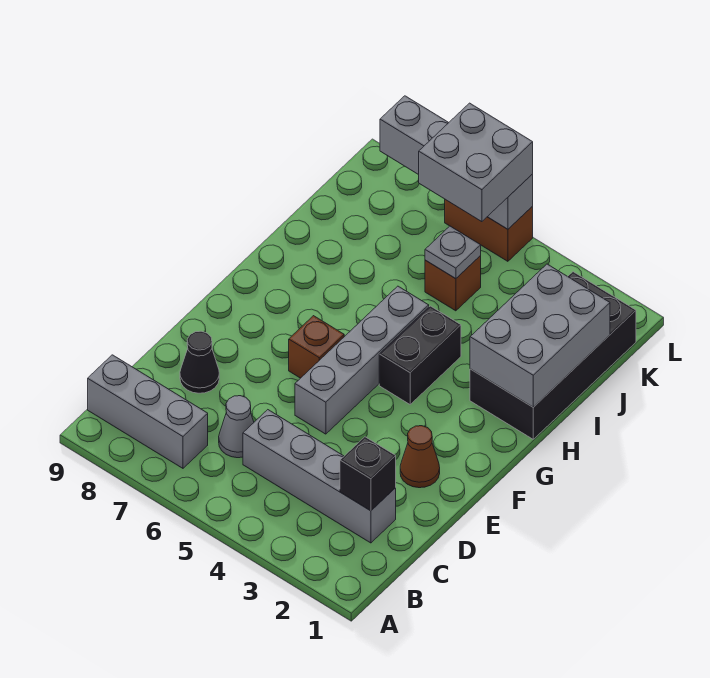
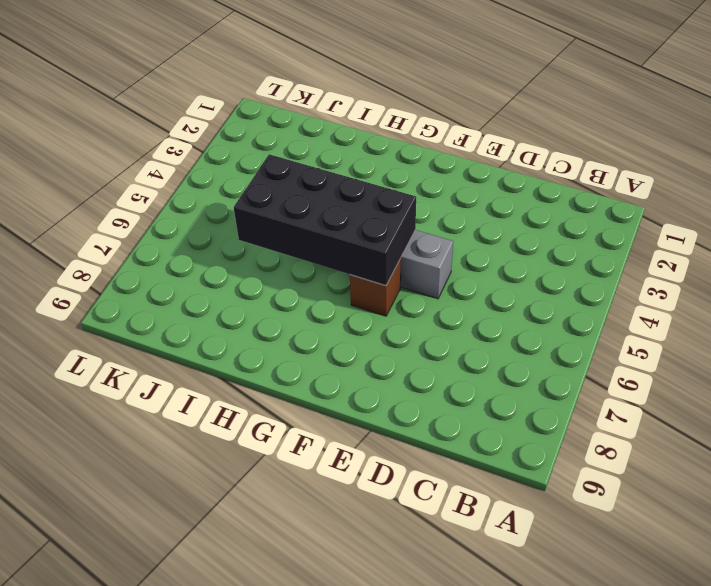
black brick F5:I6 level 2 -> black brick H1:K2 level 1
none -> grey brick B7:B9 level 1
none -> grey brick C2:C5 level 1
none -> grey cone C6 level 1

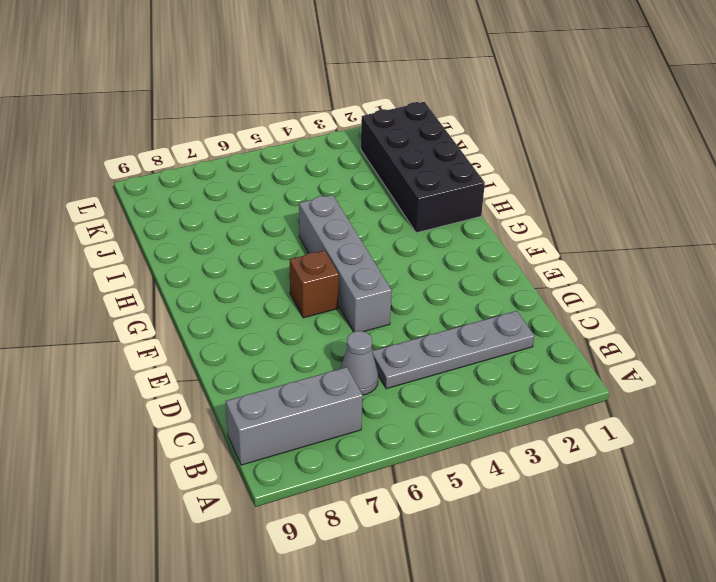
grey plate C2:C5 level 1 -> grey brick C2:C5 level 1
none -> black cone D8 level 1
none -> brown cone E2 level 1
none -> black brick G4:H4 level 1

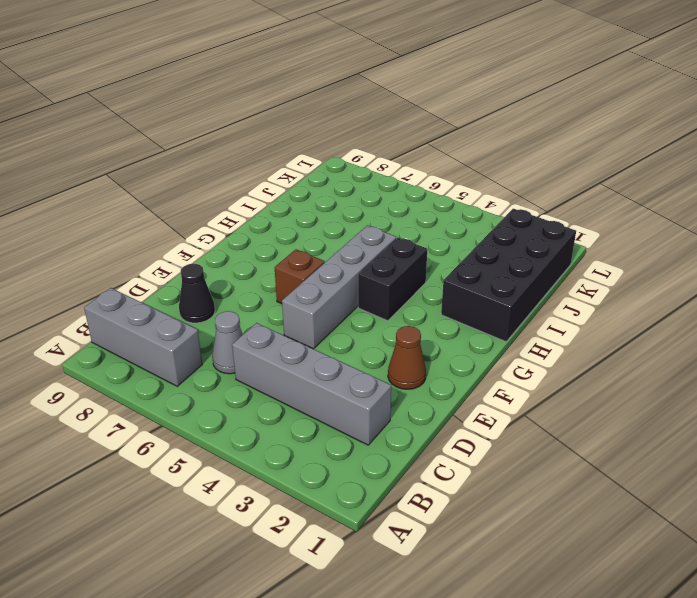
none -> brown brick J5 level 1
none -> brown brick L5:L6 level 1
none -> black brick C2 level 2

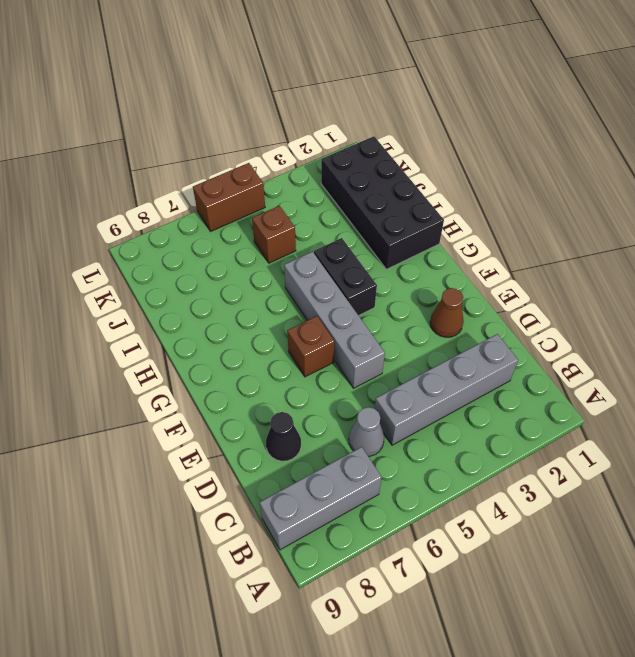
none -> black brick C2 level 2
none -> grey brick H1:J2 level 2
none -> grey plate J5 level 2

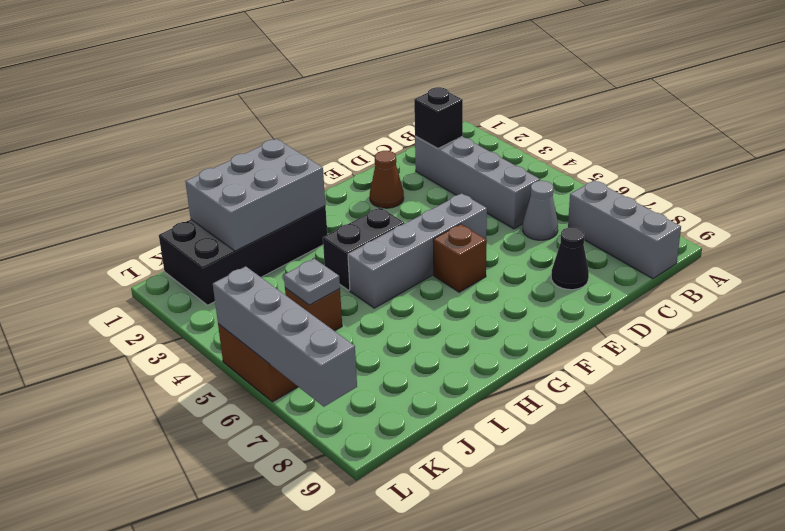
none -> grey brick K5:L6 level 3

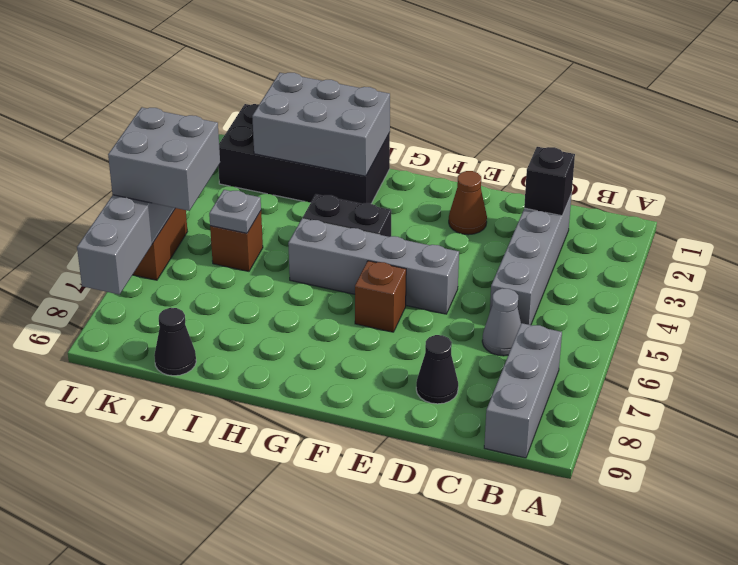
black cone J9 level 1 -> none

